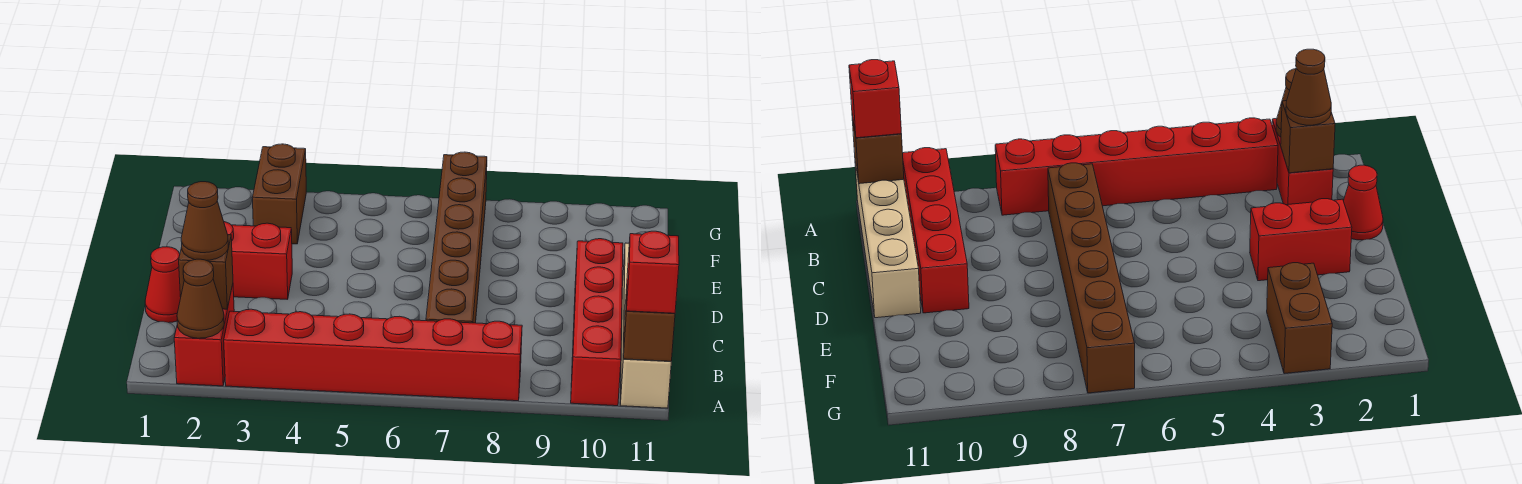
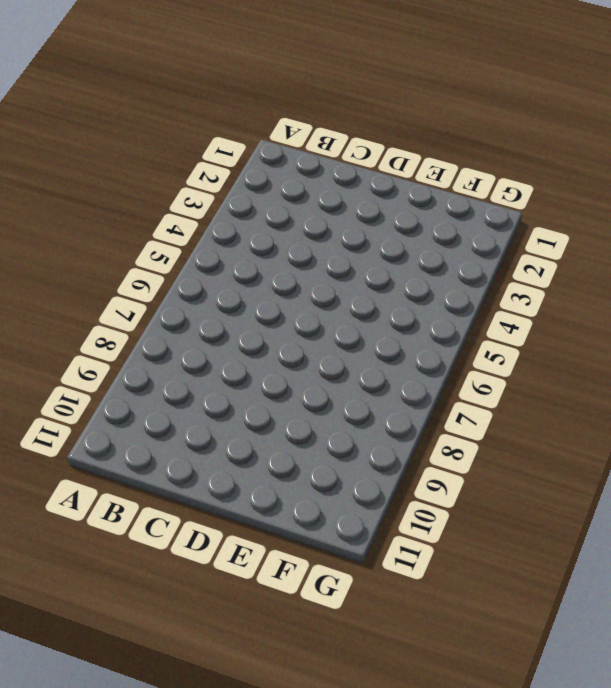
none -> red brick A2:B2 level 1
none -> red brick A3:A8 level 1
none -> red brick A10:D10 level 1

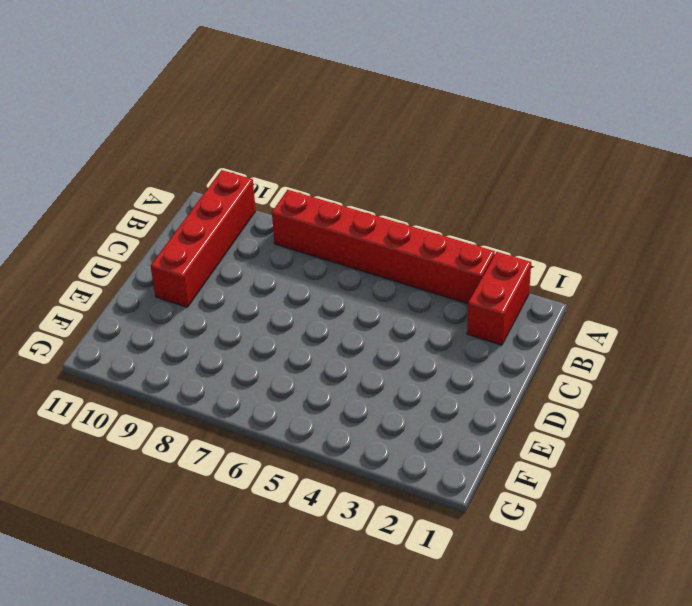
none -> tan brick A11:D11 level 1
none -> brown brick B7:G7 level 1
none -> red cone C1 level 1

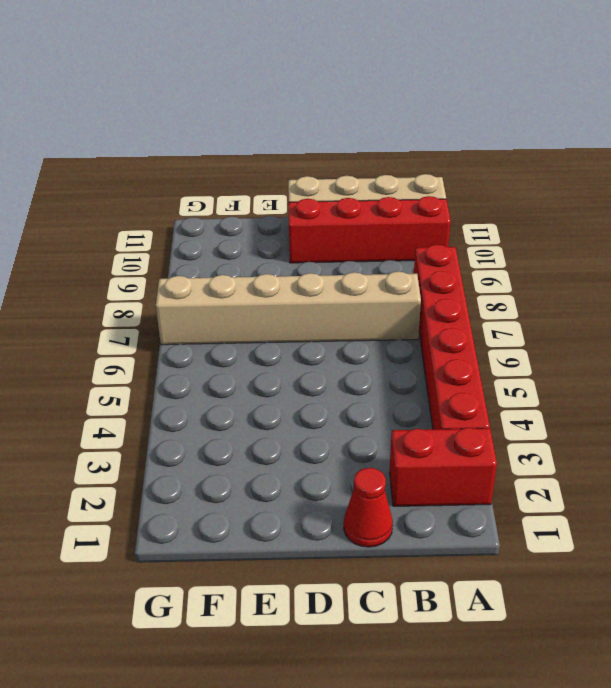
tan brick B7:G7 level 1 -> brown brick B7:G7 level 1
none -> red brick D2:D3 level 1
none -> brown brick F3:G3 level 1
none -> brown cone A2 level 2

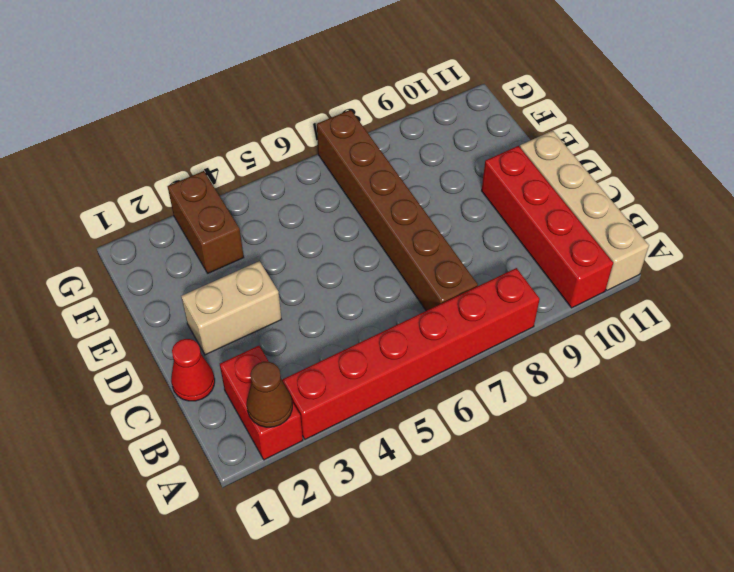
tan brick D2:D3 level 1 -> red brick D2:D3 level 1
none -> brown brick A11 level 2
none -> brown brick B2 level 2
none -> red brick A11 level 3

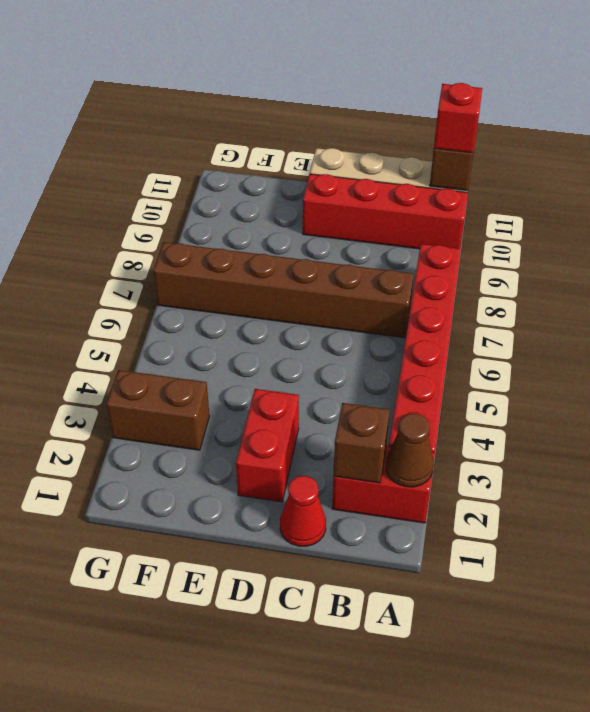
none -> brown cone B2 level 3

